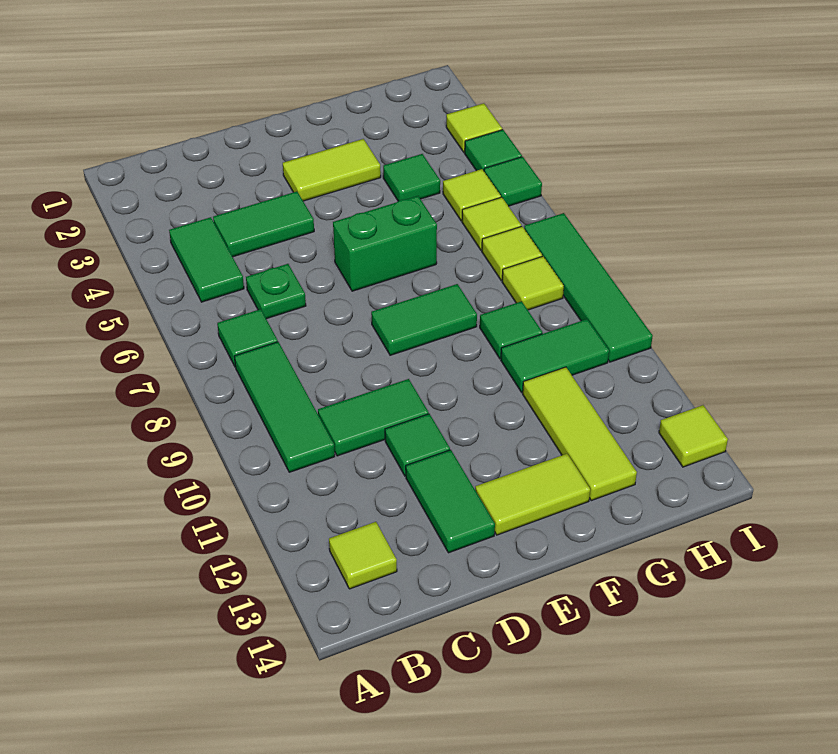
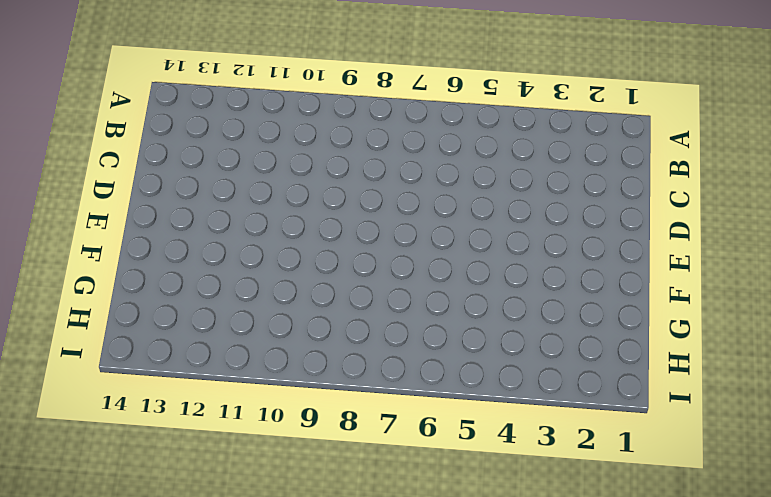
none -> green tile B4:B5 level 1
none -> green tile B7 level 1
none -> green tile B8:B10 level 1

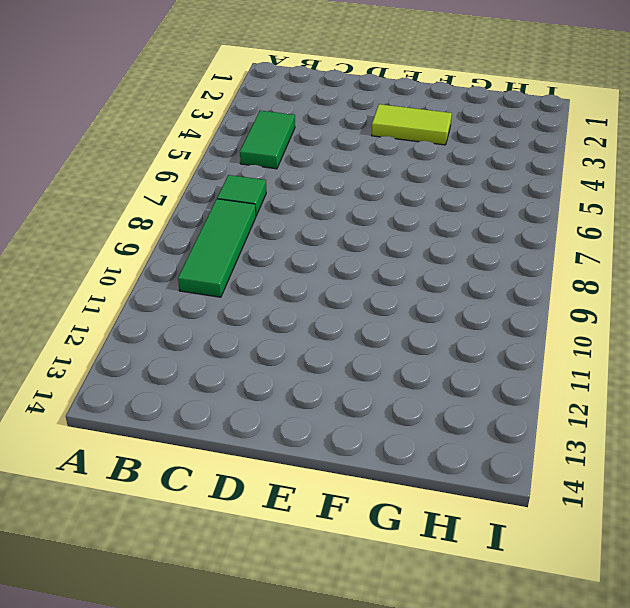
none -> lime tile B13 level 1
none -> green tile C4:D4 level 1
none -> green plate C6 level 1

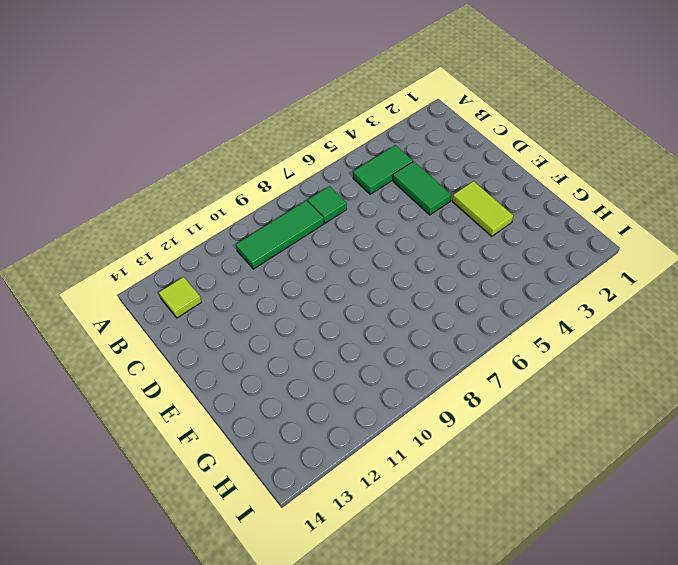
none -> green plate C6 level 1
none -> green tile C10:D10 level 1
none -> green tile D11 level 1

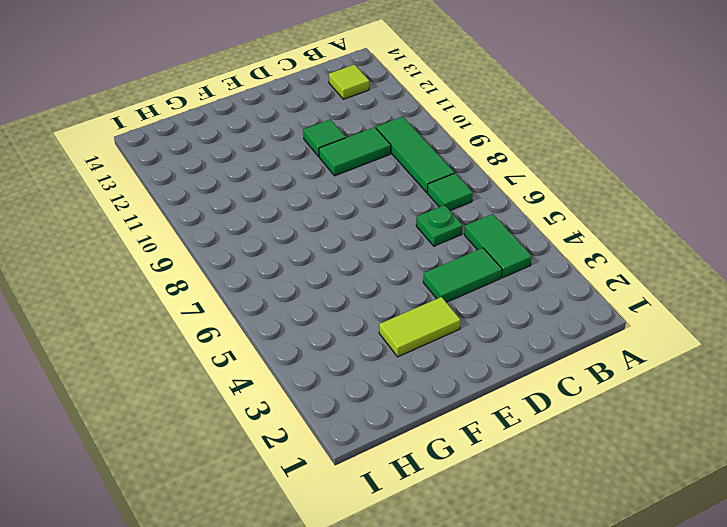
none -> green tile D12:D13 level 1
none -> green brick E6:F6 level 1
none -> green tile E8:F8 level 1

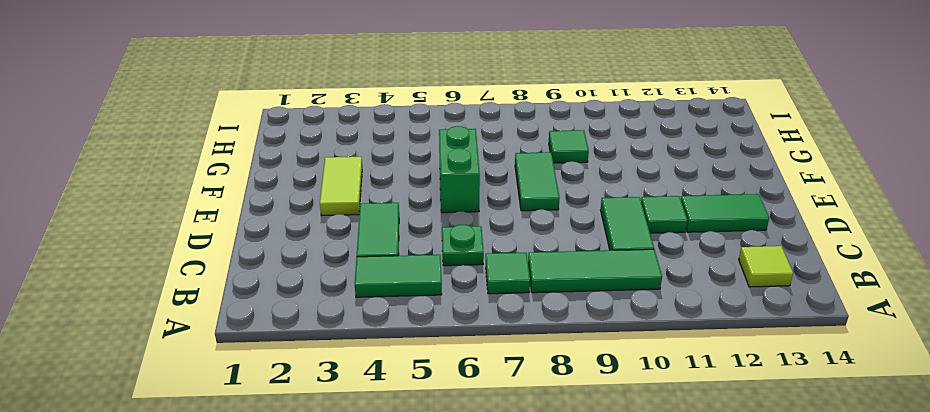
none -> lime tile E13:F13 level 1
none -> green tile G4 level 1
none -> green tile G10:H10 level 1

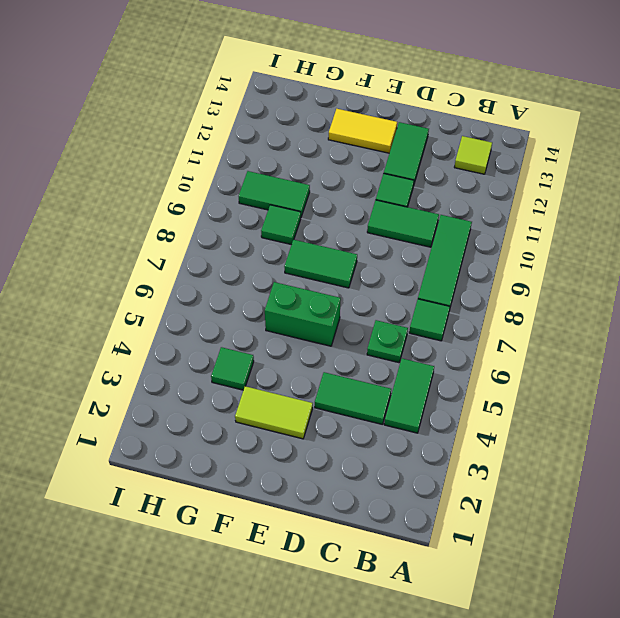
yellow tile E13:F13 level 1 -> lime tile E13:F13 level 1
none -> lime tile G11:G13 level 1
none -> lime tile H5 level 1
none -> lime tile H6 level 1

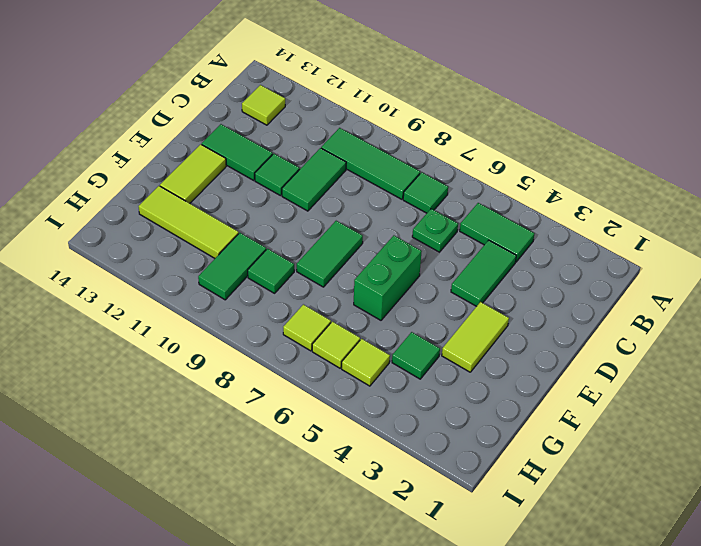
none -> lime tile H8 level 1
none -> lime tile I3 level 1
none -> green tile I4 level 1

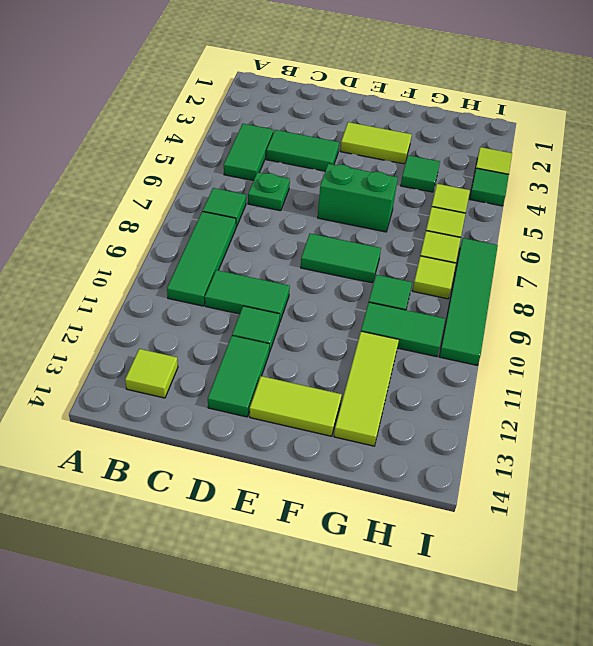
none -> green tile I5 level 1
none -> lime tile I13 level 1

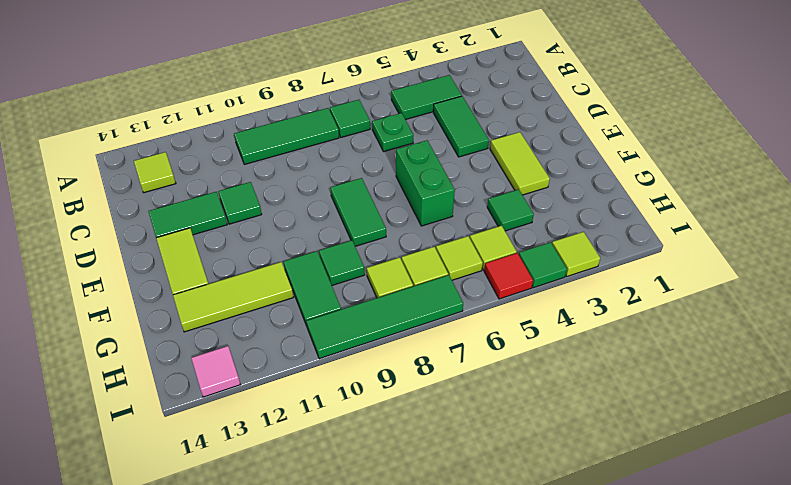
red tile I5 level 1 -> green tile I5 level 1
pink tile I13 level 1 -> lime tile I13 level 1
none -> green tile C10:D10 level 1

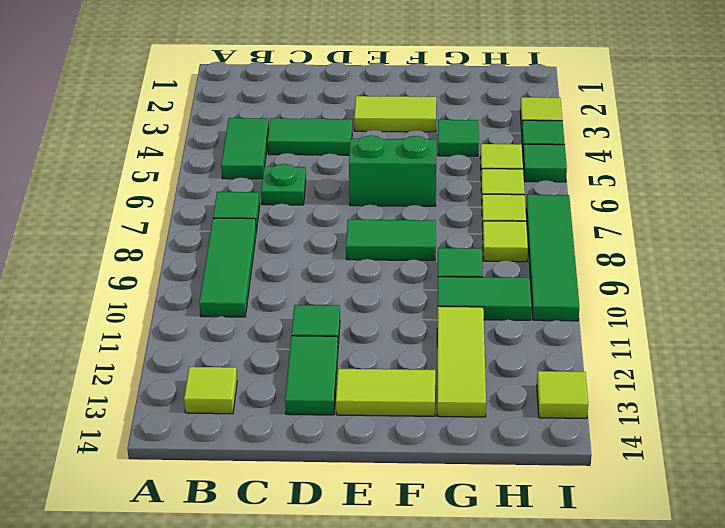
none -> green tile C10:D10 level 1

